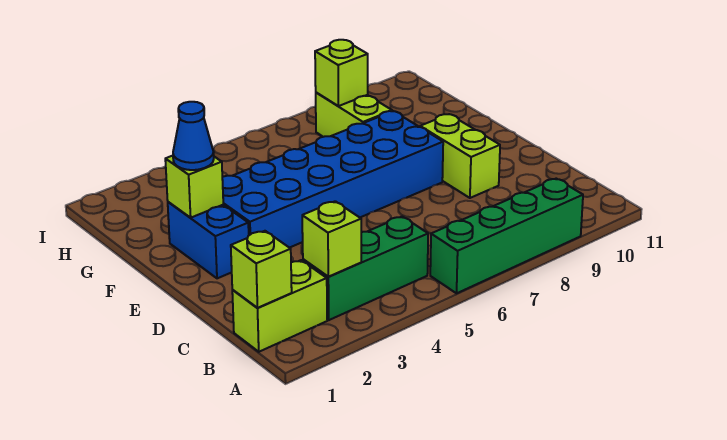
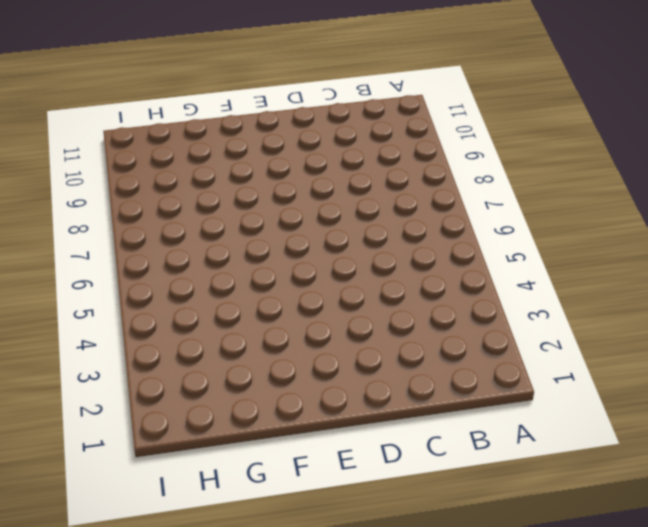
none -> green brick A6:A9 level 1
none -> lime brick B1:B2 level 1
none -> green brick B3:B5 level 1

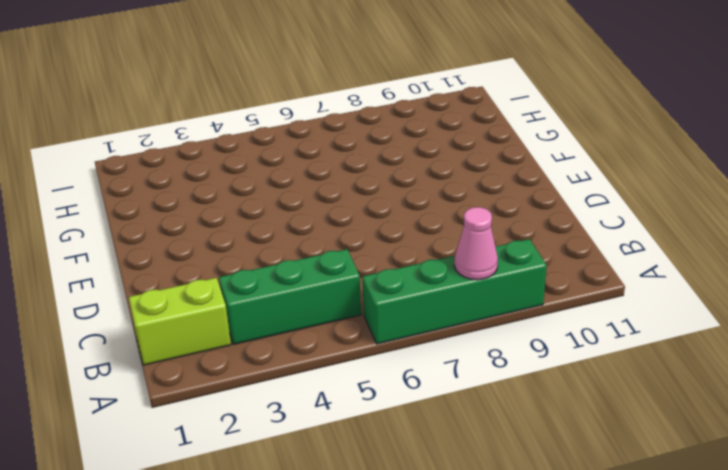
pink cone A8 level 2 -> none
none -> lime brick D9:E9 level 1
none -> blue brick E2:F2 level 1
none -> blue brick E3:F8 level 1

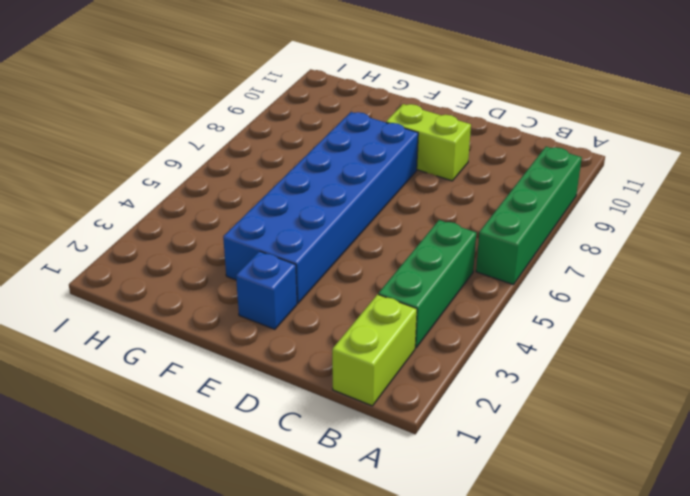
blue brick E2 level 1 -> blue brick E2:F2 level 1
none -> lime brick G8:H8 level 1
none -> lime brick B1 level 2
none -> lime brick B3 level 2

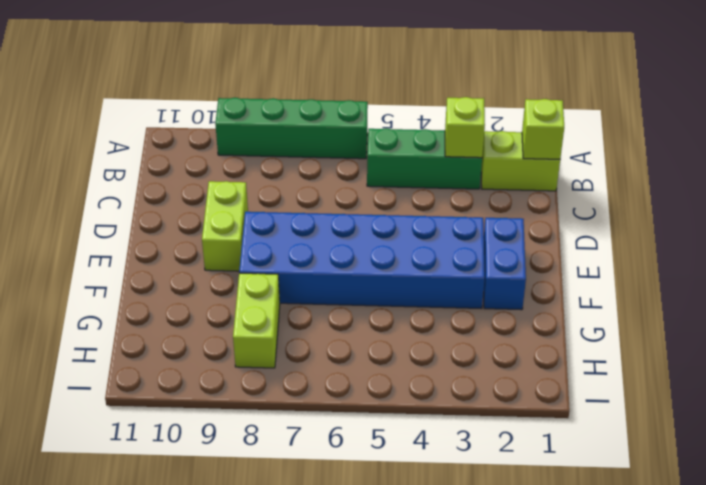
none -> lime brick F2 level 2
none -> lime brick H8 level 2
none -> blue cone F2 level 3

